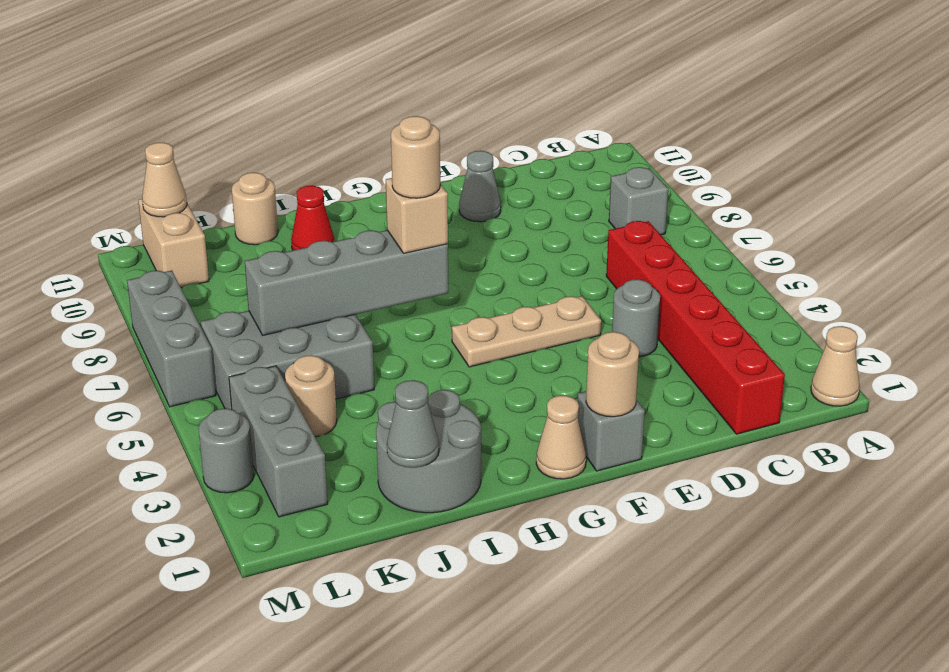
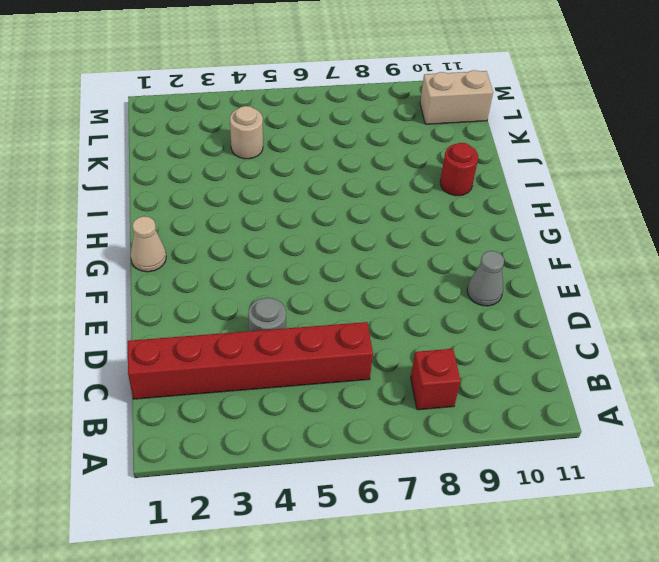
red brick B8 level 1 -> grey brick B8 level 1
red round brick I10 level 1 -> red cone I10 level 1
none -> tan cone A1 level 1
none -> tan plate E5:G5 level 1
none -> grey brick F1 level 1

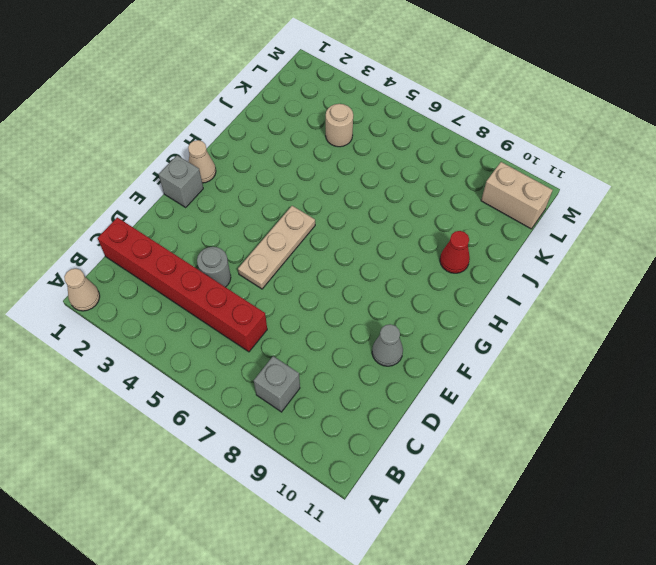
none -> grey round brick I1:J2 level 1
none -> grey brick J5:L6 level 1
none -> tan round brick J11 level 1

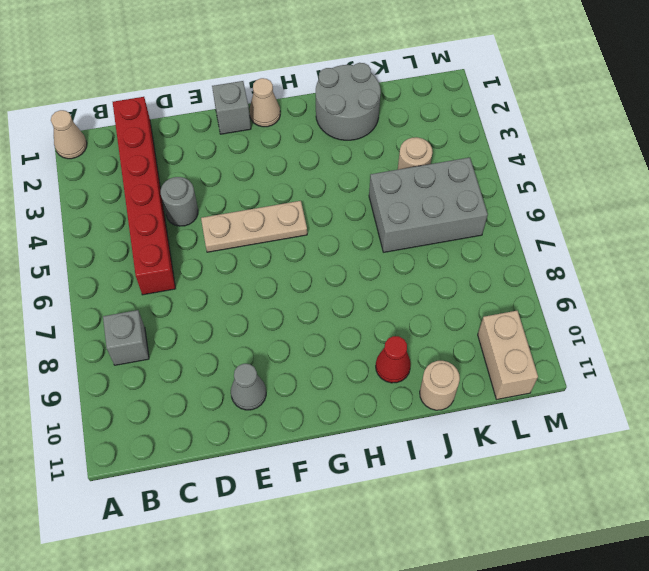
none -> grey brick L2:L4 level 1
none -> grey round brick M3 level 1
none -> grey brick M6:M8 level 1

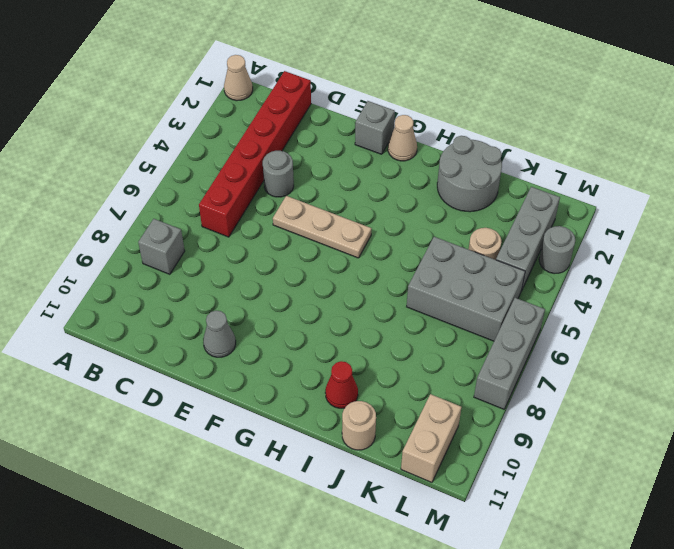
none -> tan round brick F1 level 2
none -> grey brick H6:K6 level 2
none -> grey cone J1 level 2

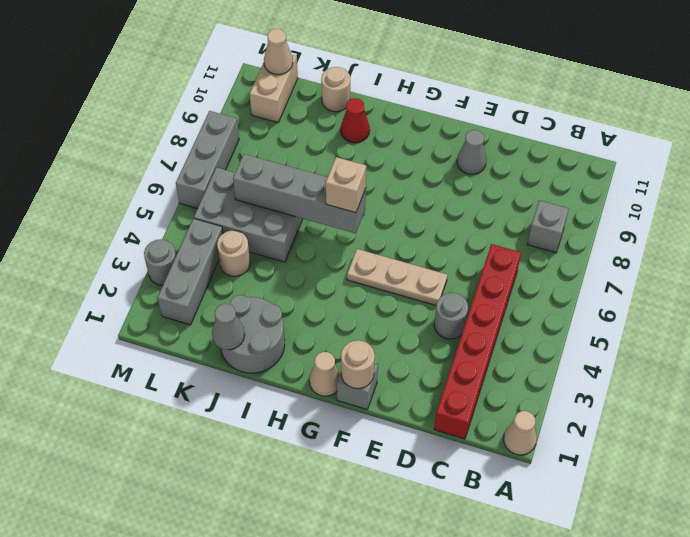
none -> tan round brick H6 level 4

